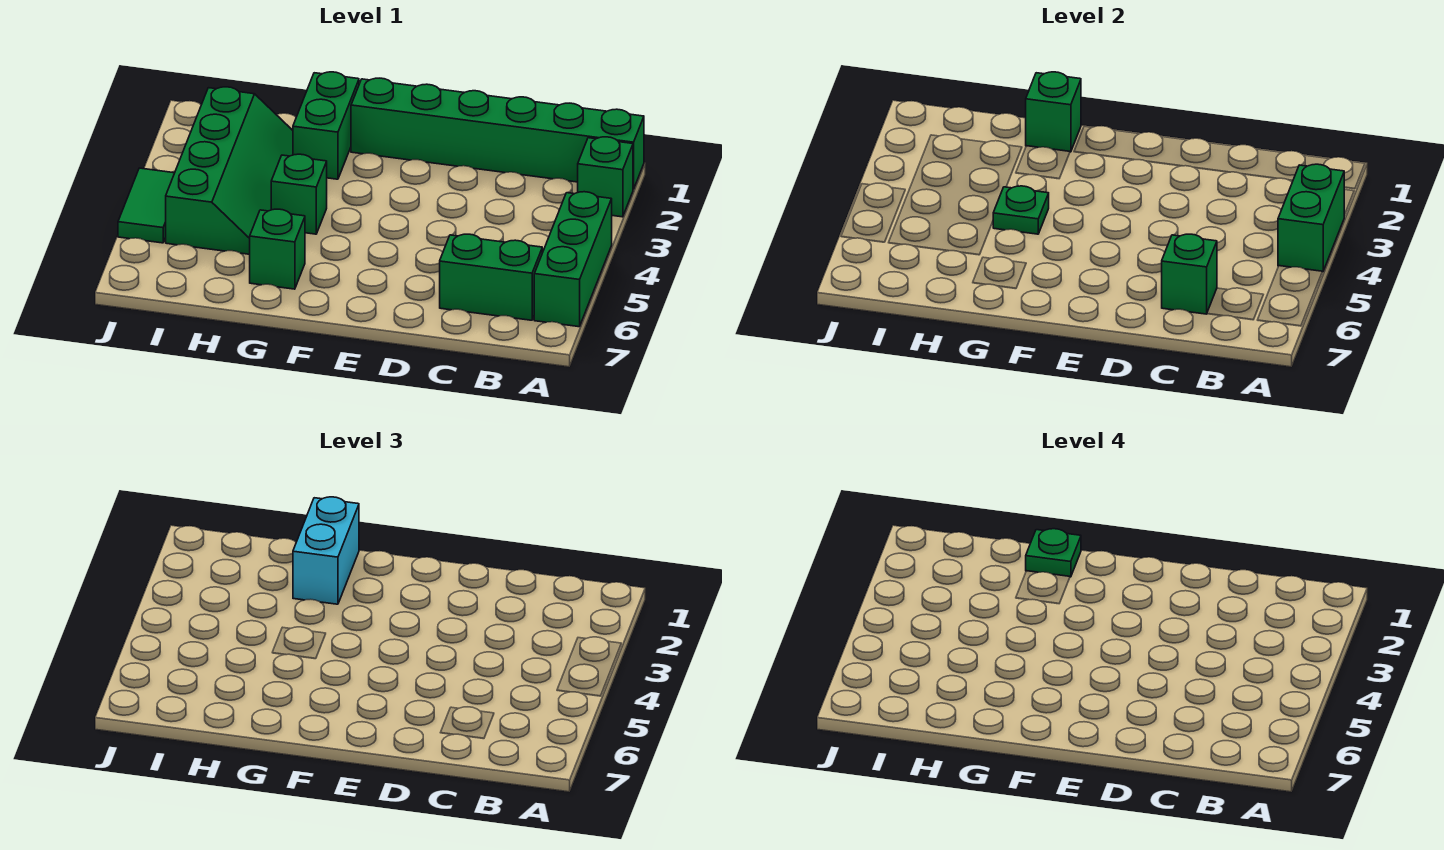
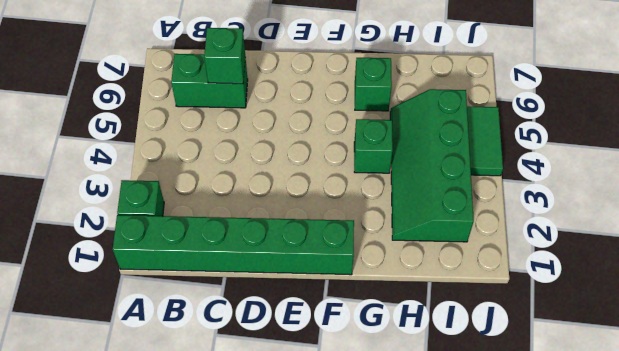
none -> green brick A4:A6 level 1
none -> green brick G1:G2 level 1
none -> green brick A3:A4 level 2

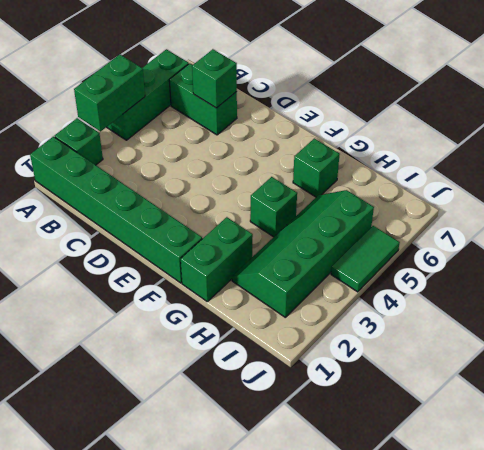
none -> green brick G1 level 2
none -> green plate G4 level 2
none -> cyan brick G1:G2 level 3

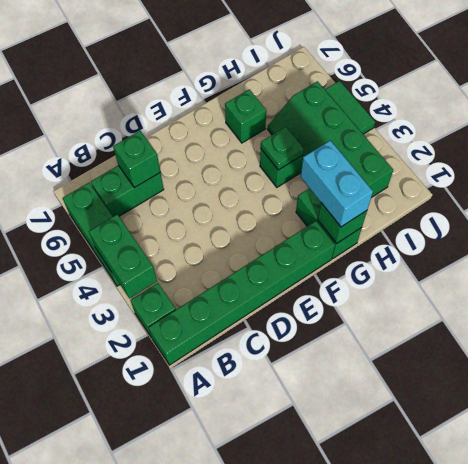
none -> green plate G1 level 4

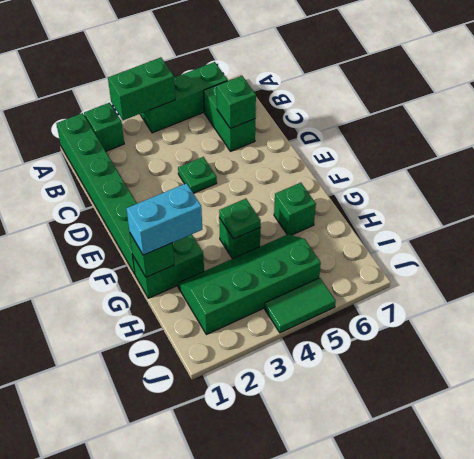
green plate D4 level 1 -> green plate G1 level 4

